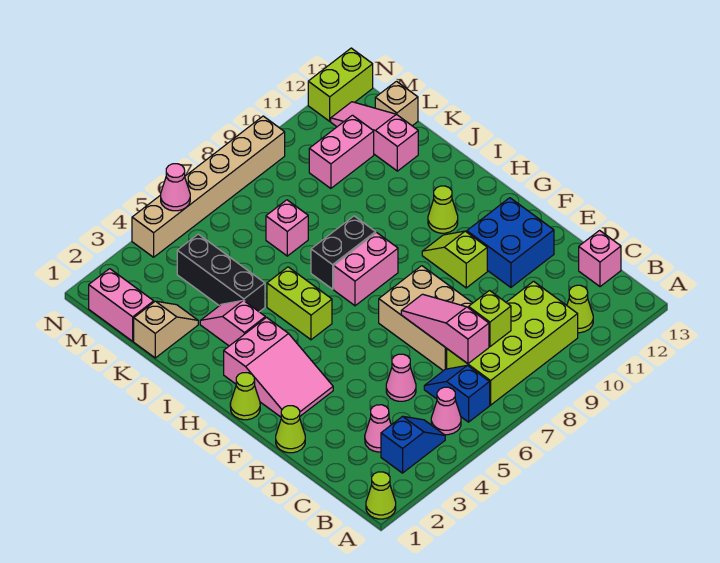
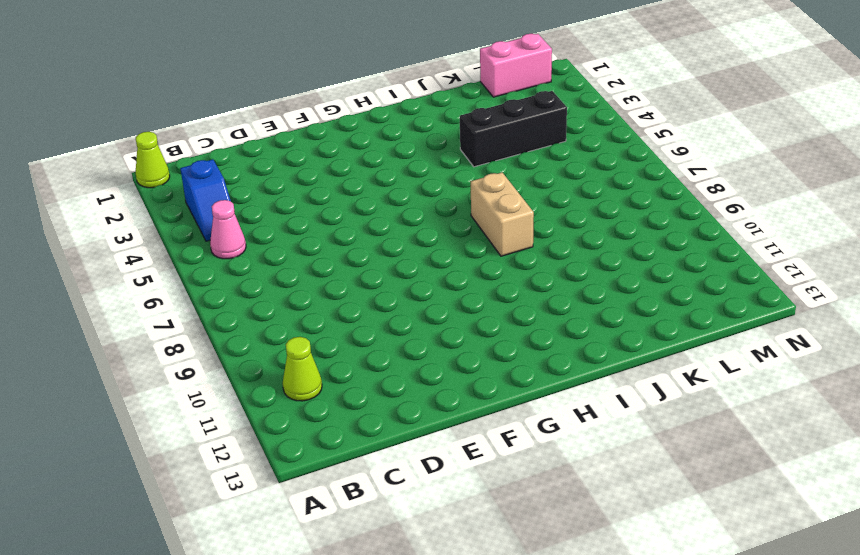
tan brick I7:I8 level 1 -> black brick I7:I8 level 1
none -> blue slope B6:C6 level 1 top B
none -> lime brick B7:C10 level 1
none -> pink cone C3 level 1
none -> pink brick C13 level 1

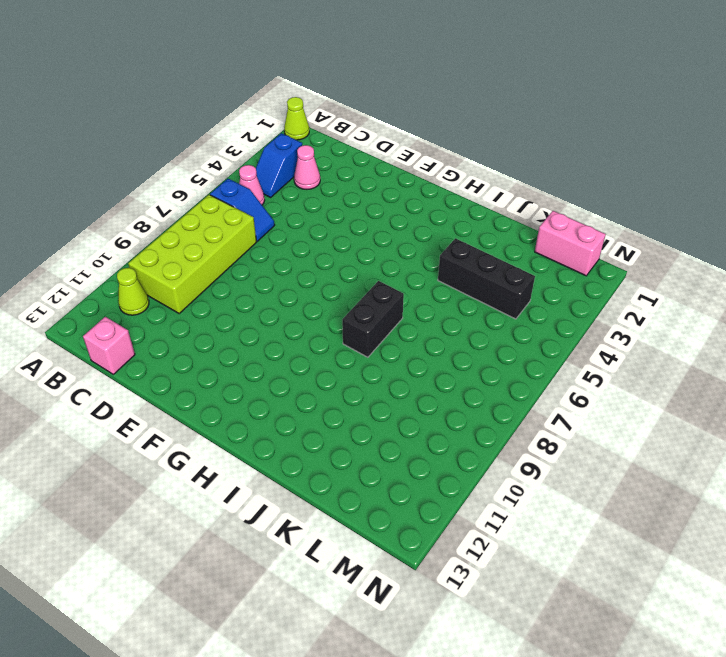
none -> pink cone D5 level 1
none -> tan brick D7:F8 level 1
none -> lime cone E1 level 1
none -> blue brick E11:F12 level 1

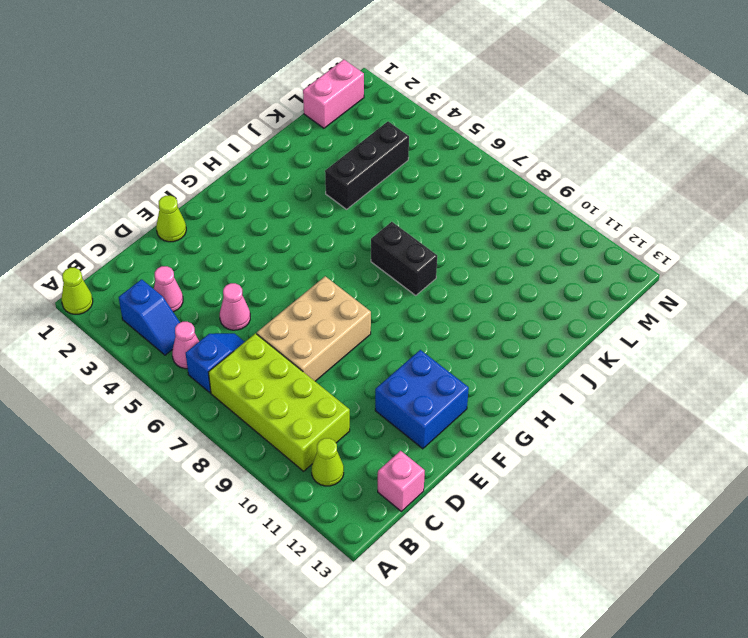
none -> pink slope F2:H3 level 1 top H
none -> lime slope F10:G10 level 1 top F
none -> lime cone G1 level 1
none -> lime brick H5:I5 level 1

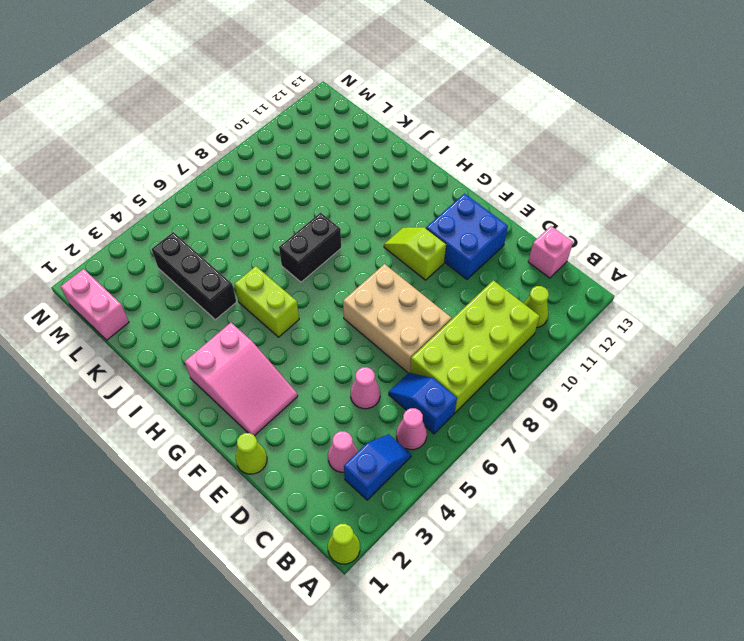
none -> lime cone G1 level 1
none -> pink brick H7:H8 level 1
none -> lime cone H11 level 1
none -> pink slope I3:J3 level 1 top I

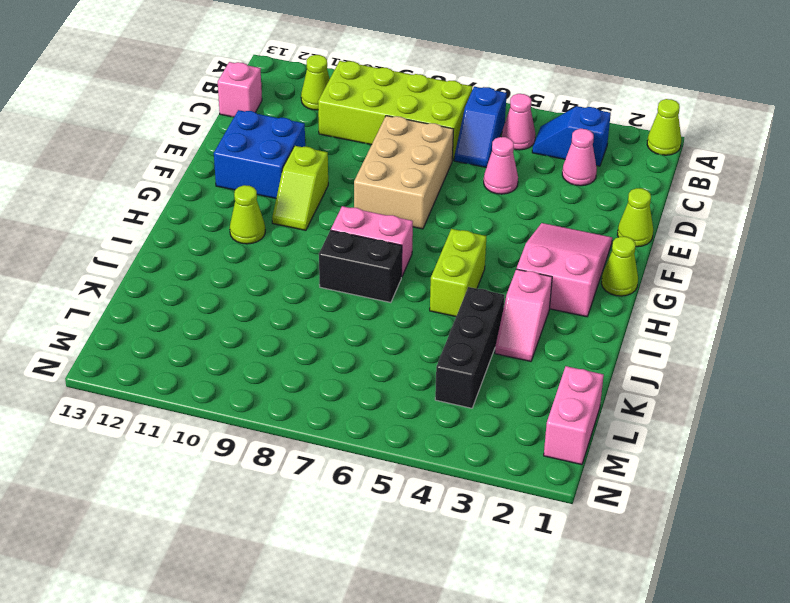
none -> tan slope K1:K2 level 1 top 1
none -> pink brick K7 level 1
none -> pink slope K12:M12 level 1 top K
none -> pink brick L10:L11 level 1

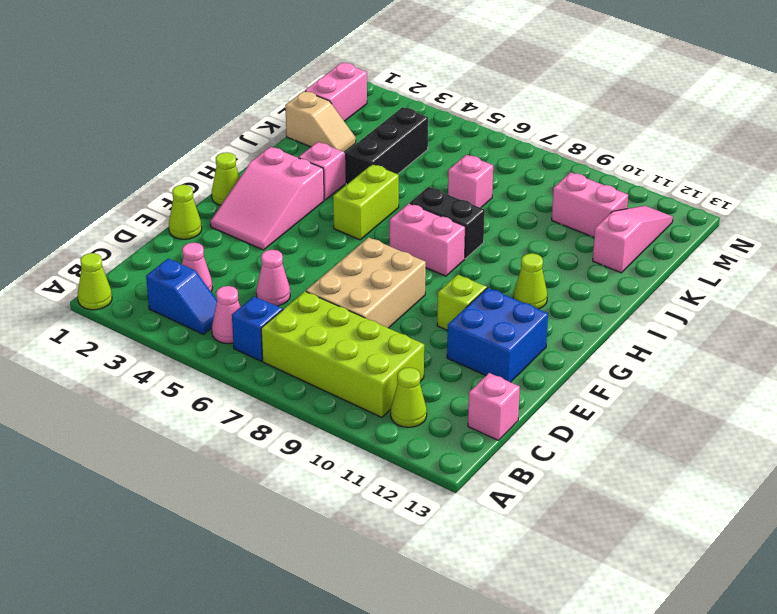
none -> tan brick L13 level 1
none -> tan brick N4:N9 level 1
none -> lime brick N12:N13 level 1
none -> pink slope C7:E7 level 2 top C

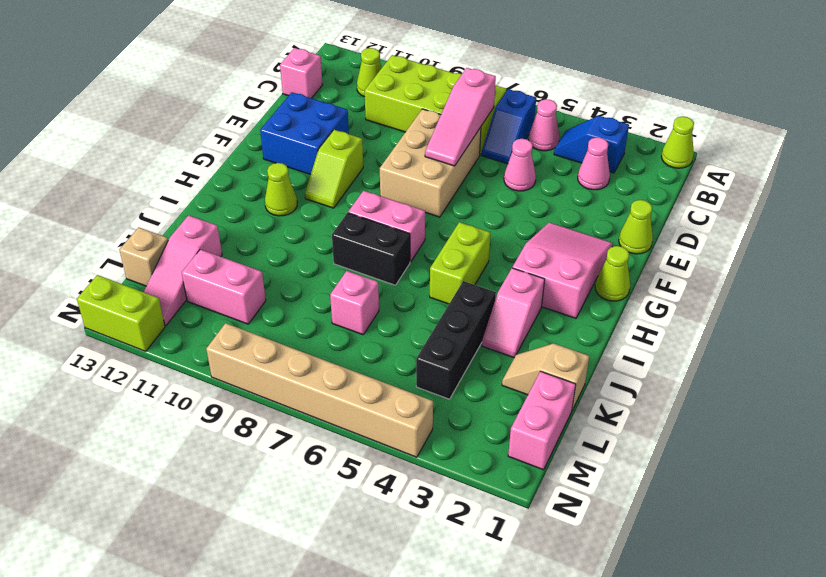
none -> lime brick C8 level 2
none -> pink cone N5 level 2

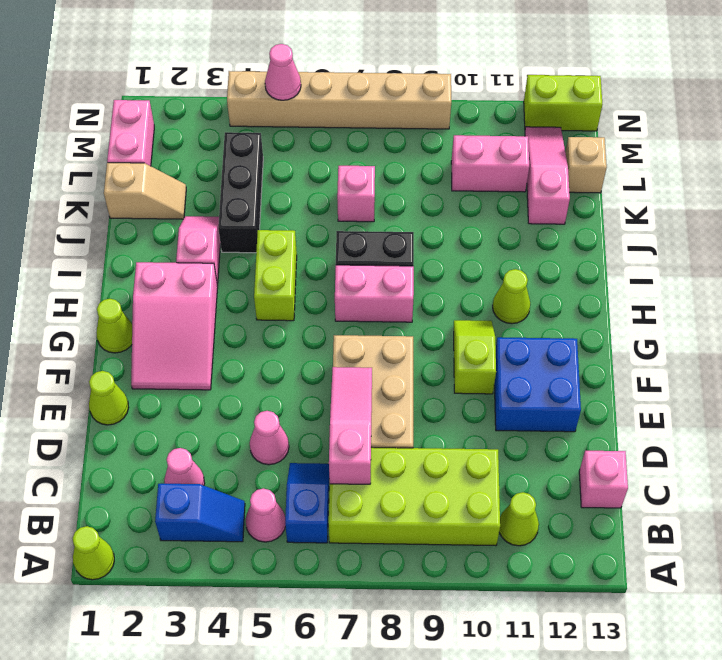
none -> lime brick C8 level 2

